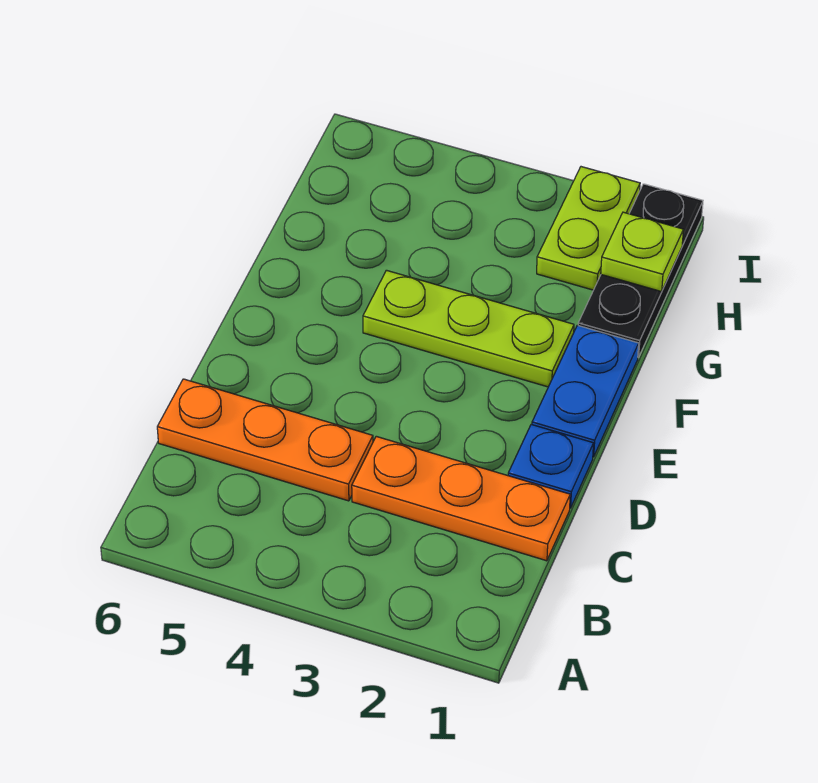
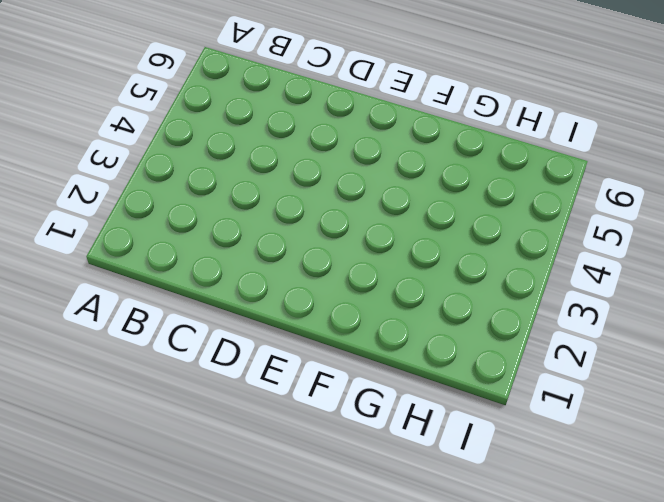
none -> orange plate C1:C3 level 1
none -> orange plate C4:C6 level 1

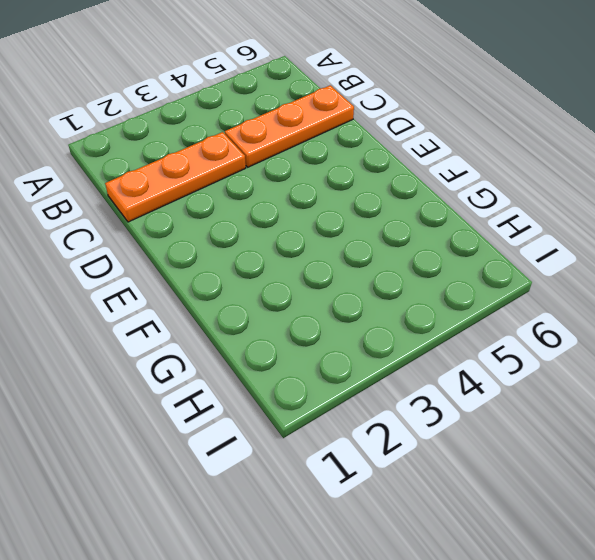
none -> blue plate D1 level 1
none -> blue plate E1:F1 level 1

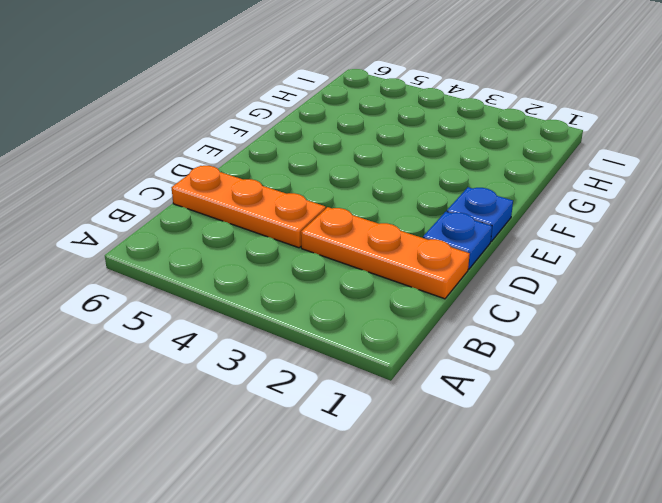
blue plate E1 level 1 -> blue plate E1:F1 level 1
none -> lime plate F2:F4 level 1
none -> black plate G1:I1 level 1

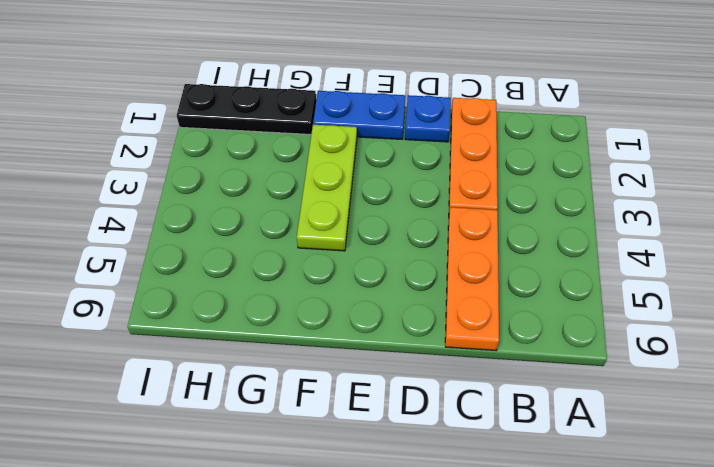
none -> lime plate H2:I2 level 1
none -> lime plate H1 level 2

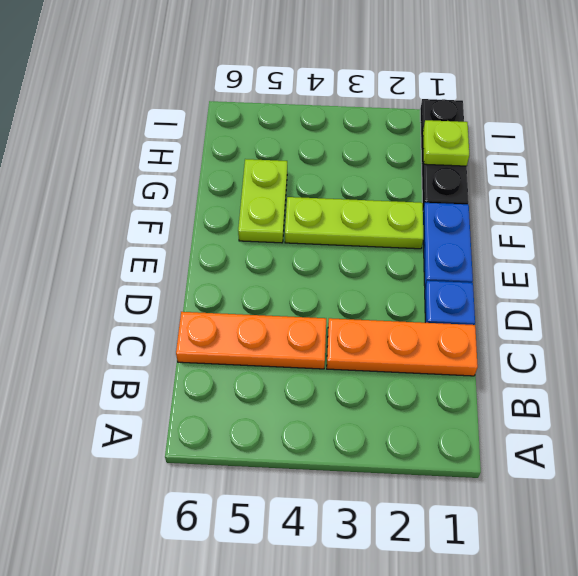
lime plate F5:G5 level 1 -> lime plate H2:I2 level 1

